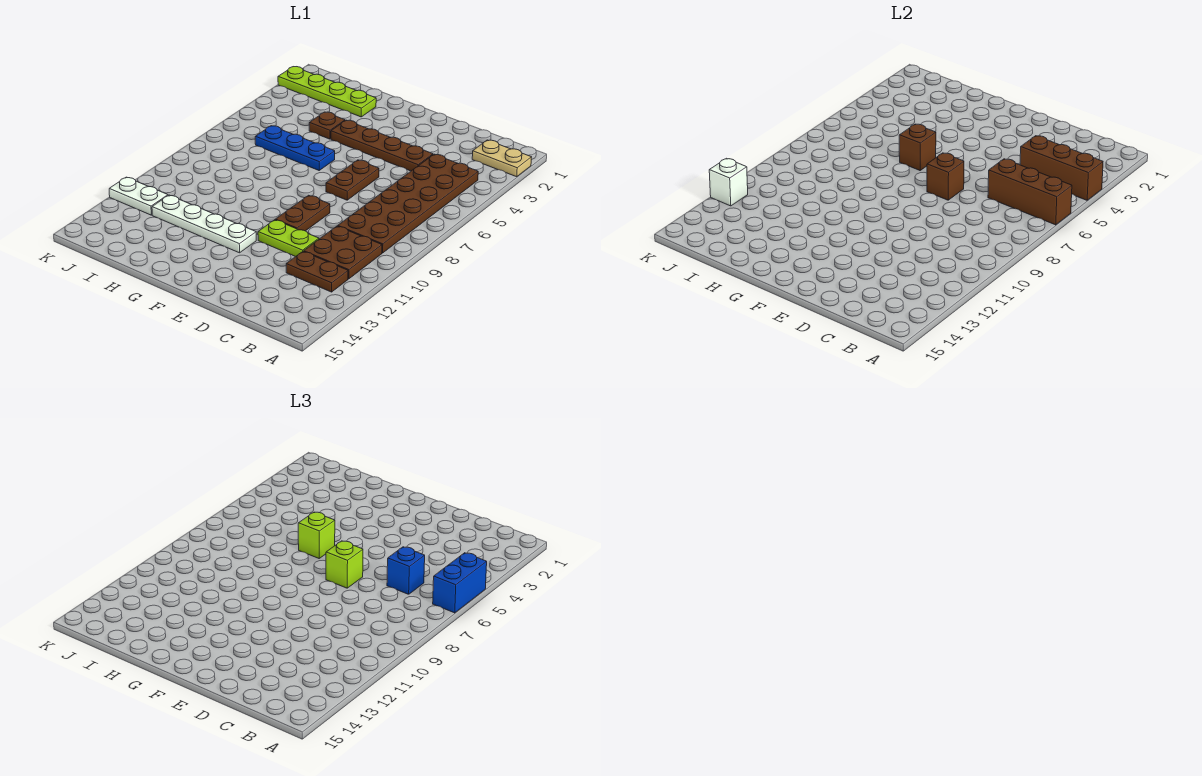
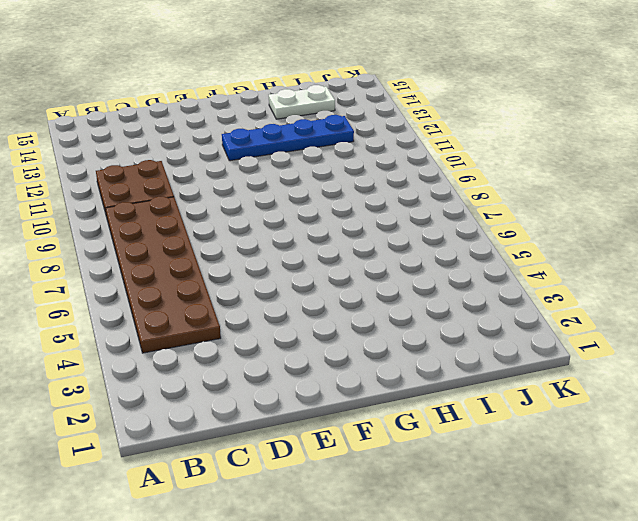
blue plate F12:I12 level 1 -> white plate F12:I12 level 1
white plate H14:I14 level 1 -> white plate J12:K12 level 1
none -> tan plate A2:B2 level 1
none -> brown plate B12:C12 level 1
none -> brown plate D4:G4 level 1

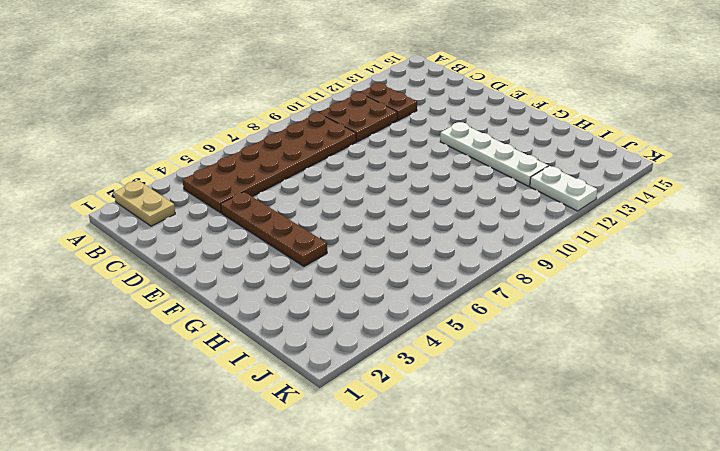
none -> lime plate D11:E11 level 1
none -> brown plate E6:E7 level 1
none -> brown plate E9:E10 level 1

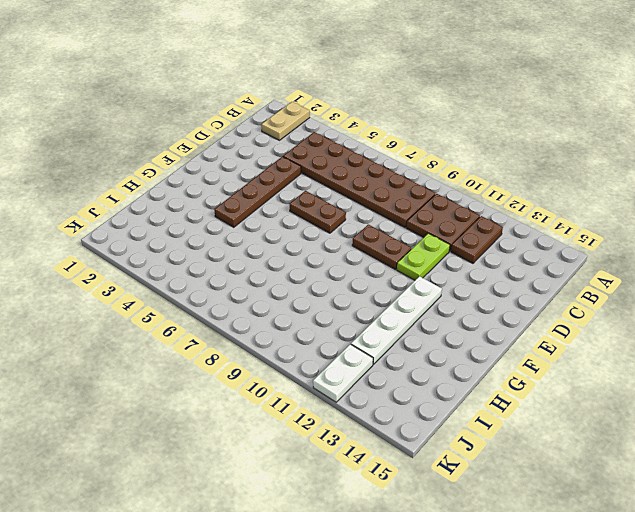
none -> blue plate G6:I6 level 1
none -> lime plate H2:K2 level 1
none -> brown plate H4 level 1

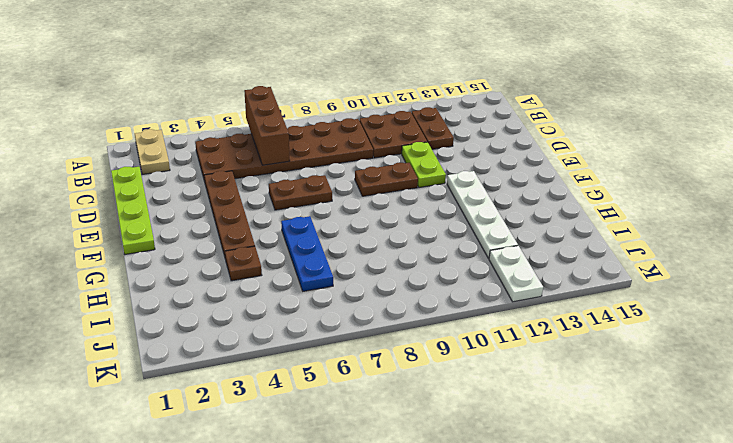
lime plate C1:F1 level 1 -> lime plate H2:K2 level 1
none -> brown brick A4:C4 level 2
none -> brown brick E7 level 2
none -> brown brick G6 level 2

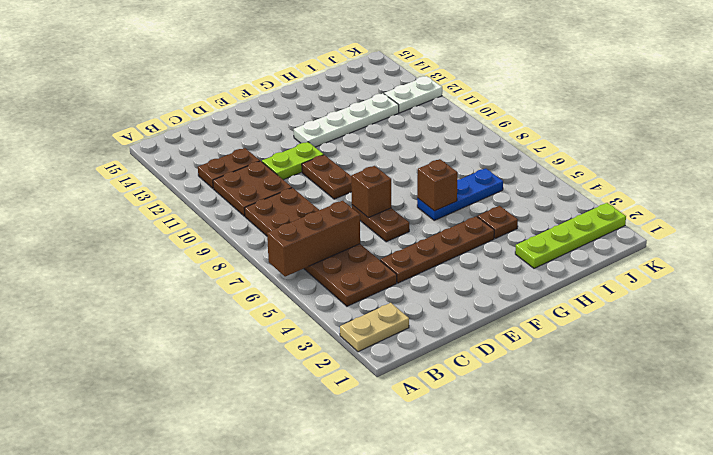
none -> brown brick A4:C4 level 2
none -> white brick K12 level 2
none -> blue brick A5:A6 level 3

